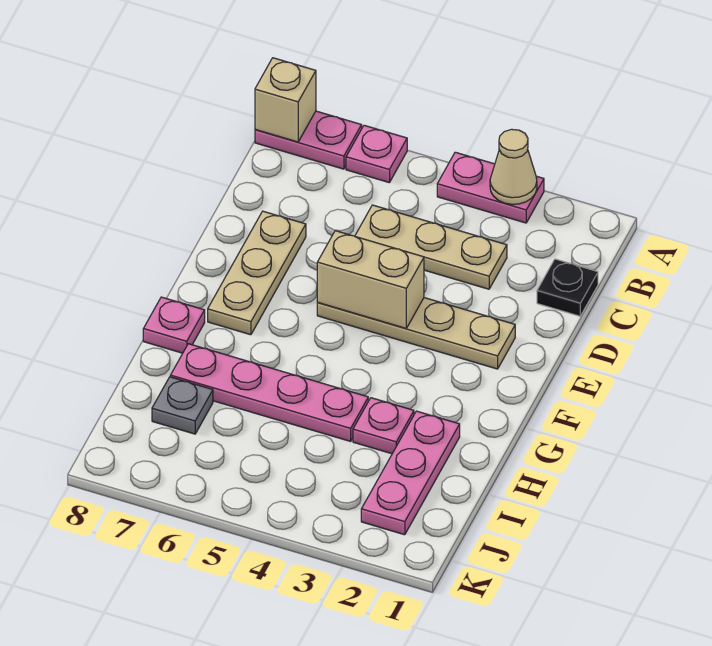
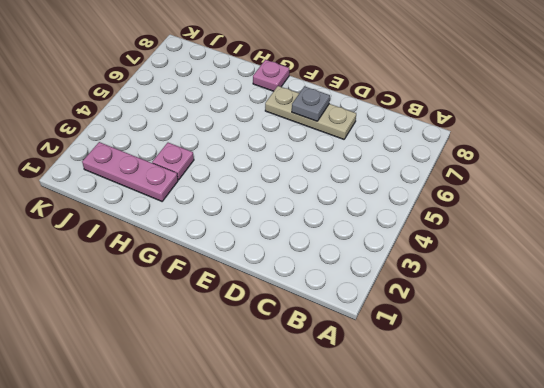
grey plate E7 level 2 -> grey plate I7 level 1
none -> pink plate A3:A4 level 1
none -> pink plate A6 level 1
none -> pink plate A7:A8 level 1

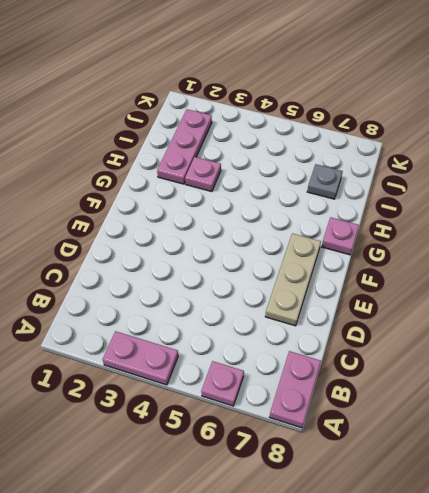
pink plate A8:B8 level 1 -> pink plate A7:A8 level 1
none -> black plate C1 level 1
none -> tan plate C3:C5 level 1
none -> tan plate E2:E5 level 1

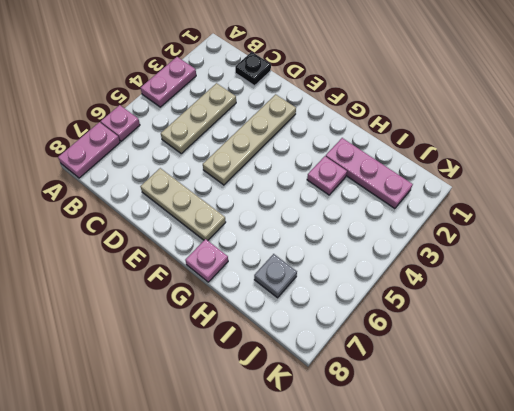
none -> pink plate H4:H7 level 1
none -> tan cone A3 level 2
none -> tan brick A8 level 2

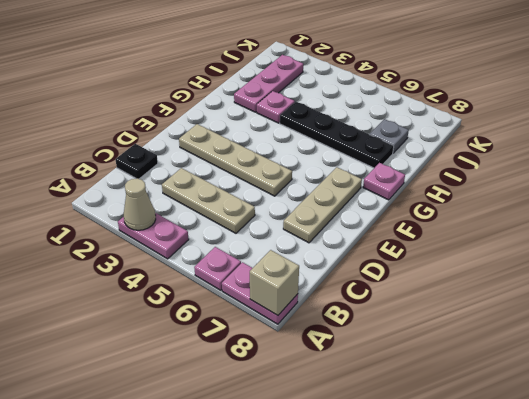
black plate H4:H7 level 1 -> pink plate H4:H7 level 1
none -> tan brick E4:E5 level 2

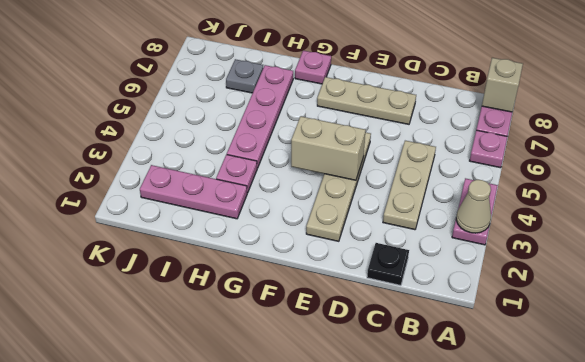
tan brick E4:F4 level 2 -> tan brick E4:E5 level 2

